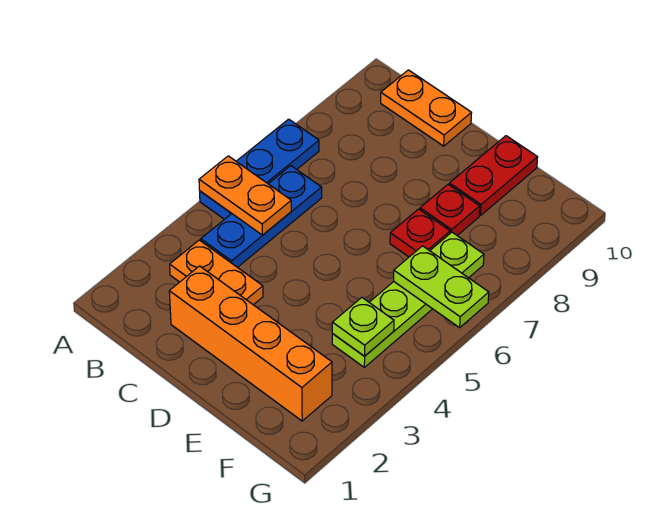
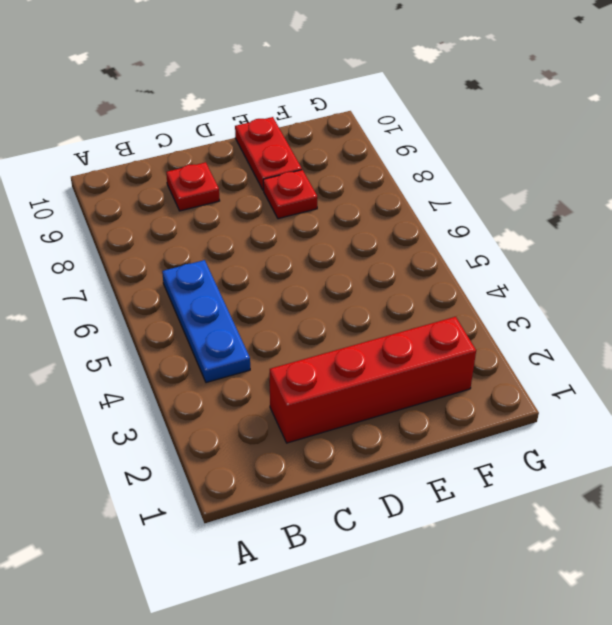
red brick C2:F2 level 1 -> orange brick C2:F2 level 1
red plate C9 level 1 -> red plate E7 level 1
none -> blue plate A5:A7 level 1
none -> orange plate B3:C3 level 1
none -> orange plate B10:C10 level 1

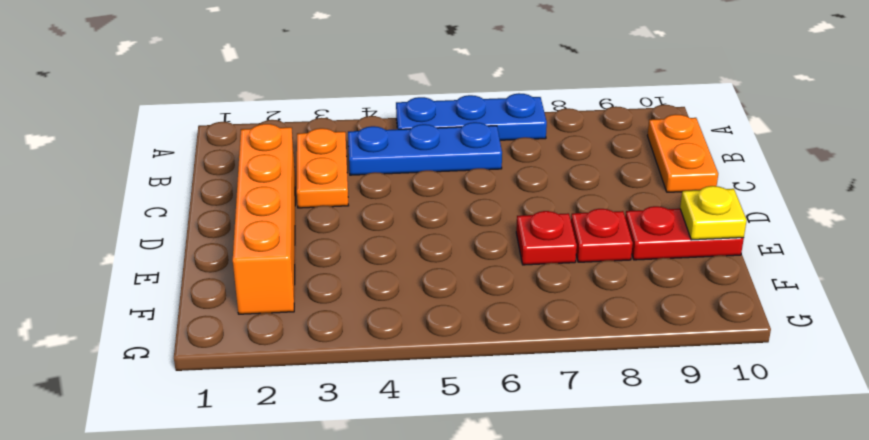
yellow plate E10 level 2 -> none
none -> lime plate F4:F7 level 1
none -> orange plate A5:B5 level 2
none -> lime plate F4 level 2

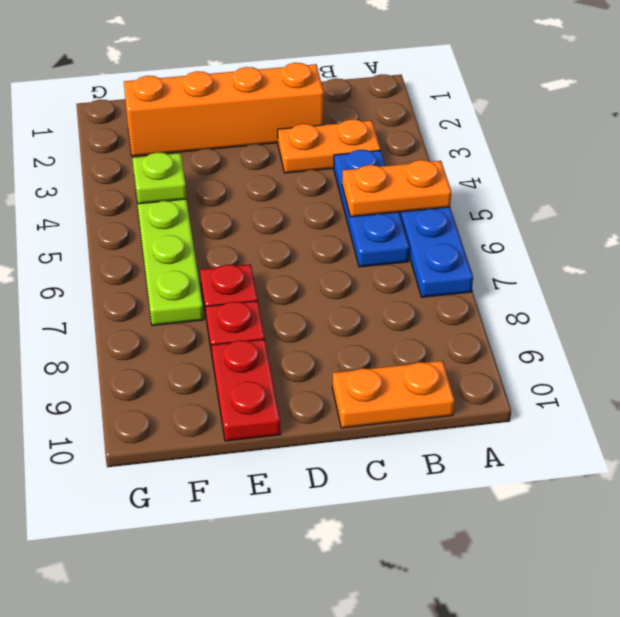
none -> lime plate F6:G6 level 2

